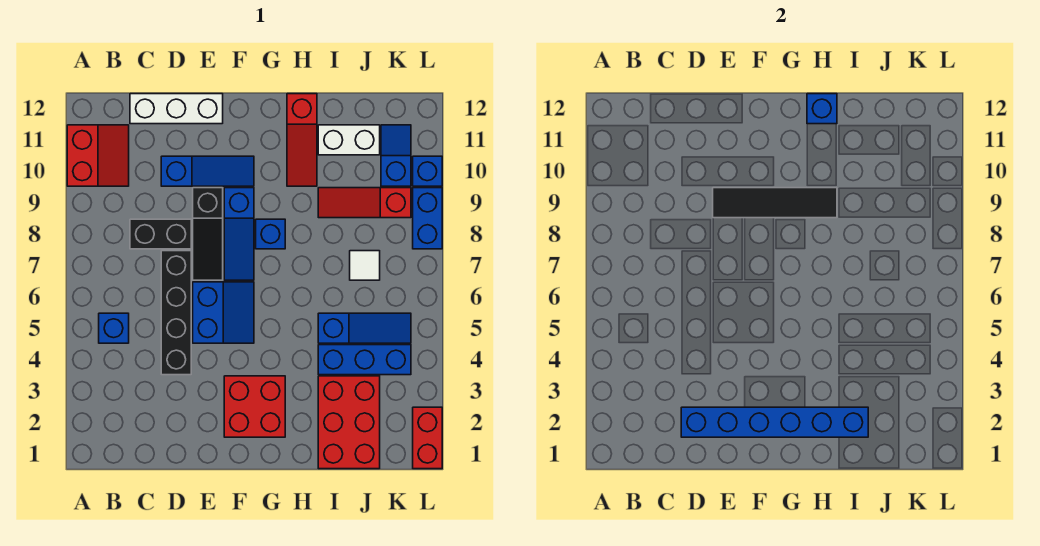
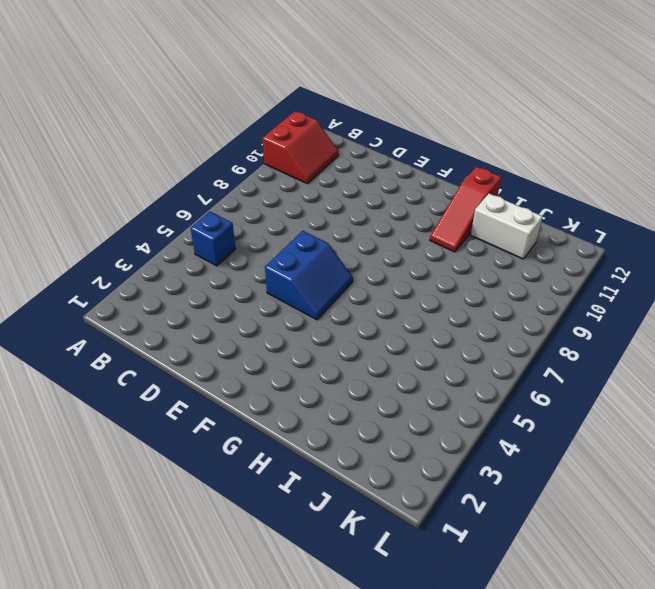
none -> black brick C8:D8 level 1
none -> white brick C12:E12 level 1
none -> black brick D4:D7 level 1

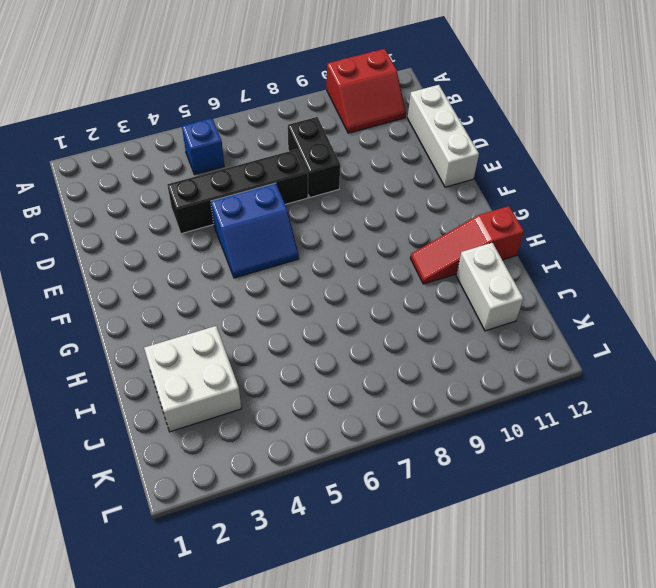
white brick I2:J3 level 1 -> red brick I1:J3 level 1
none -> blue slope D10:F10 level 1 top D
none -> black slope E7:E9 level 1 top 9
none -> red brick F2:G3 level 1

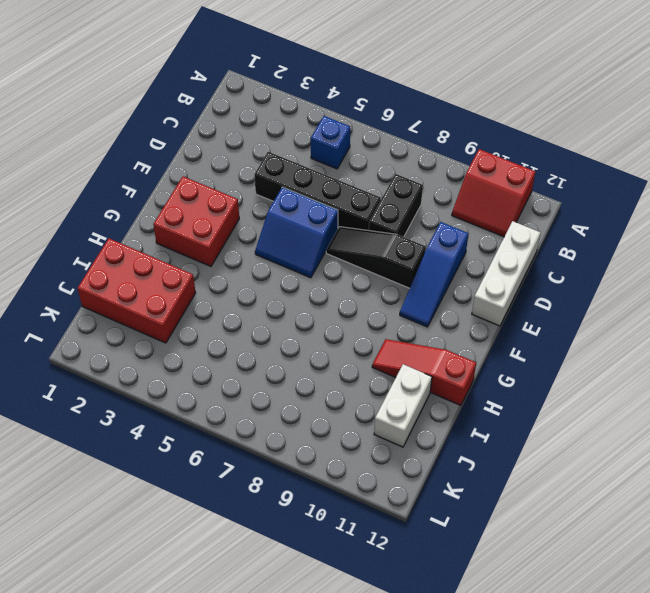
none -> blue slope F7:F9 level 1 top 9
none -> blue brick G8 level 1
none -> blue brick I4:K4 level 1

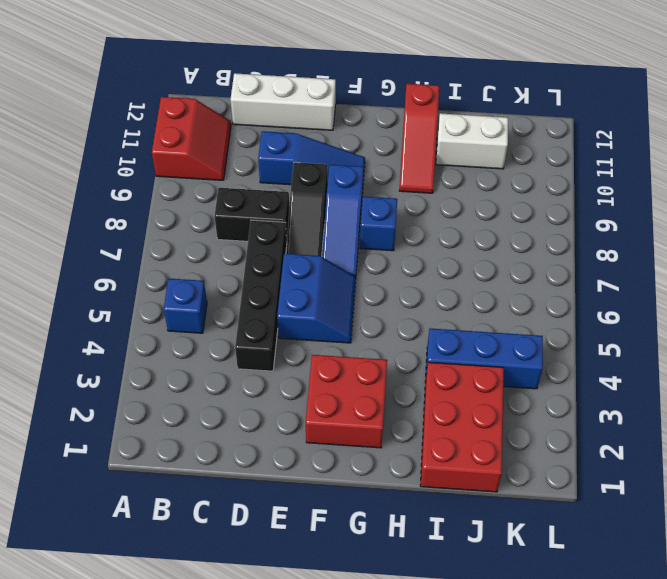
none -> blue slope I5:K5 level 1 top I
none -> red slope I9:K9 level 1 top K
none -> white tile J7 level 1

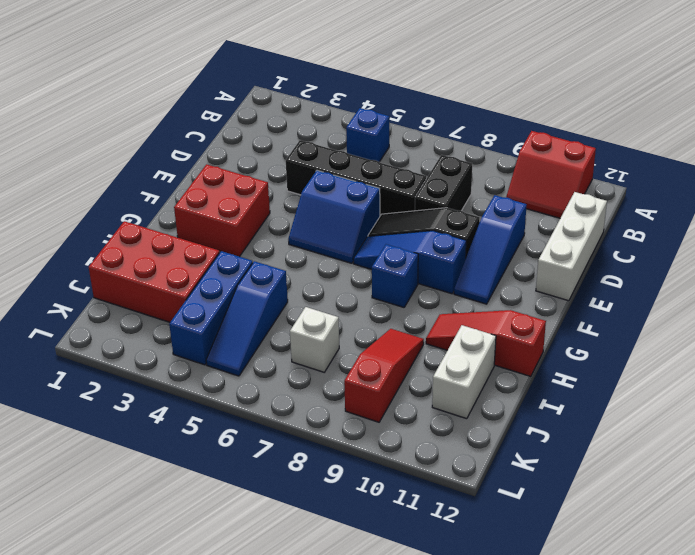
white brick J7 level 1 -> white tile J7 level 1
none -> blue slope K10:K11 level 1 top 10
none -> red brick L1:L2 level 1
none -> blue brick L8:L9 level 1

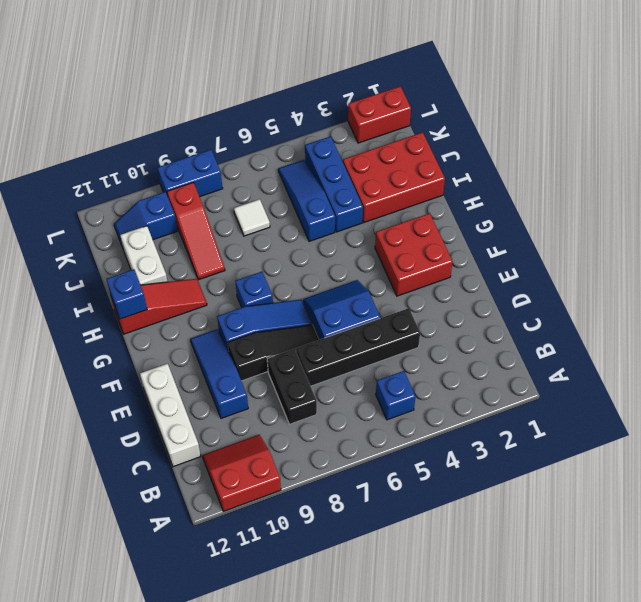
none -> blue brick L10 level 1
none -> blue brick D2:I2 level 2
none -> black tile E9:H9 level 2

